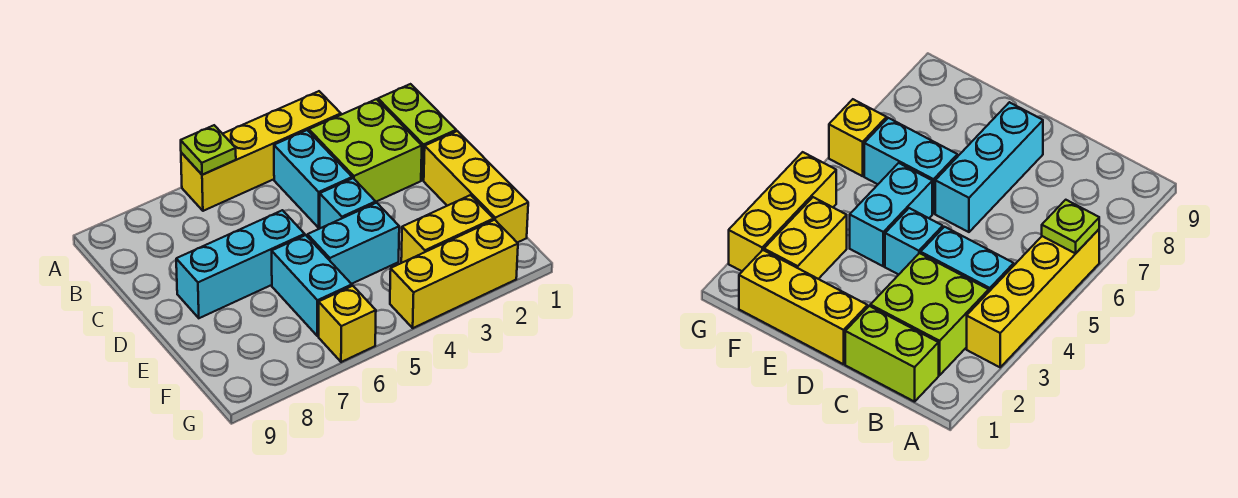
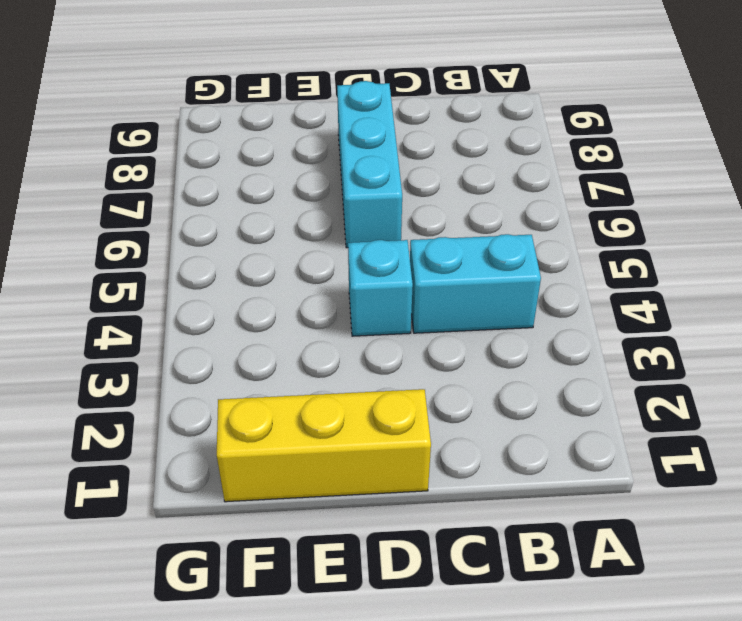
none -> yellow brick A3:A6 level 1
none -> lime brick B1:C1 level 1
none -> lime brick B2:C3 level 1

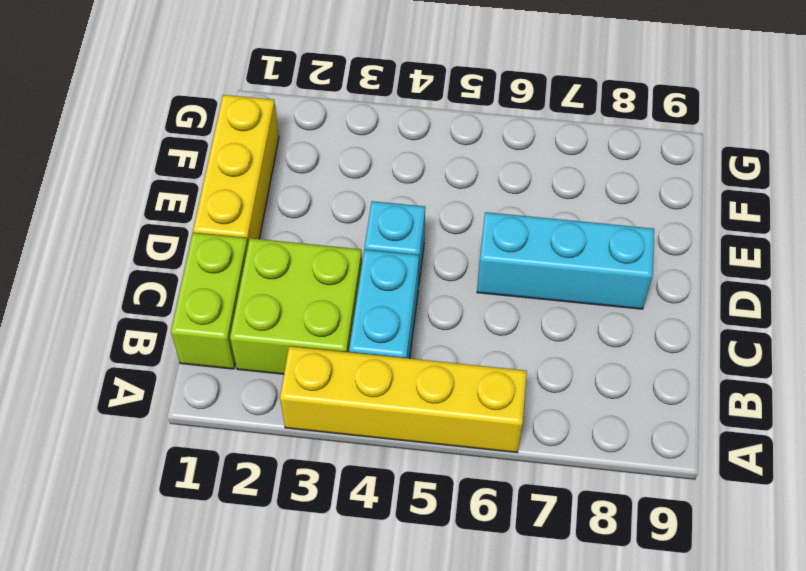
none -> cyan brick E4:E5 level 1
none -> cyan brick E6:F6 level 1
none -> yellow brick F2:F3 level 1

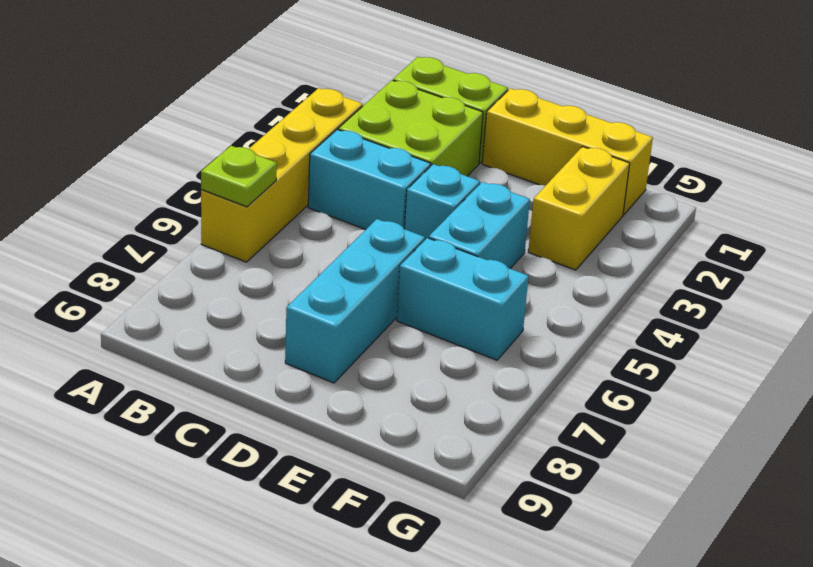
none -> yellow brick G2:G4 level 1
none -> yellow brick G6 level 1

